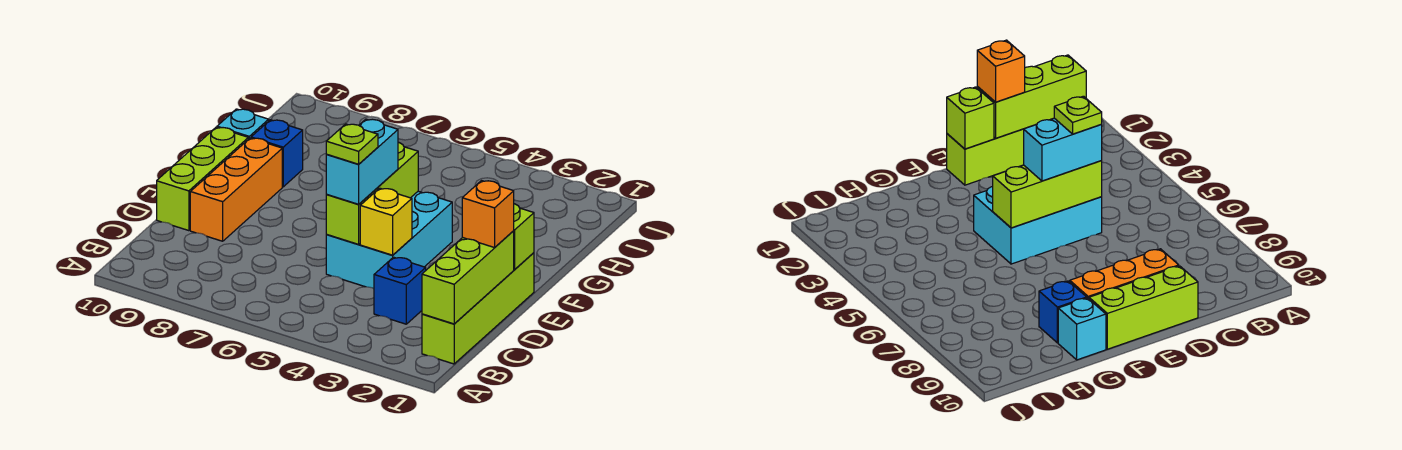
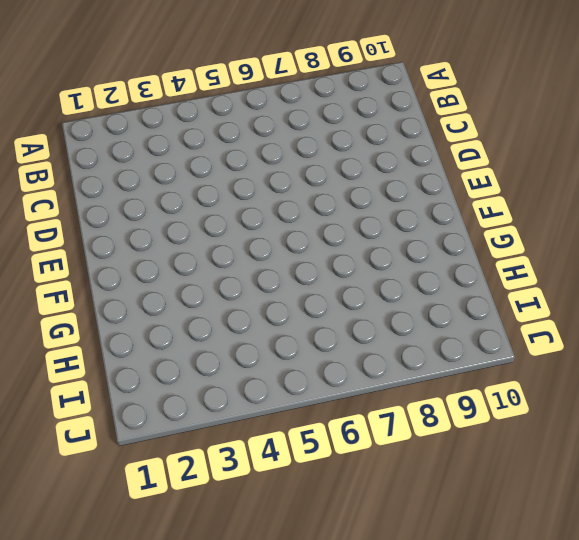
none -> lime brick B1:E1 level 1
none -> blue brick C3 level 1
none -> cyan brick D4:F5 level 1

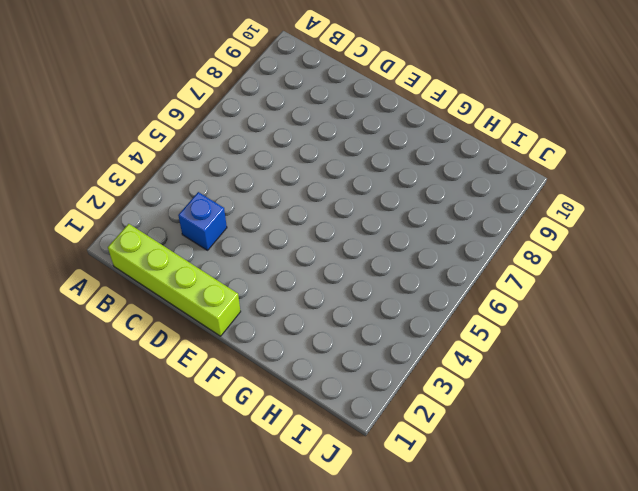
none -> cyan brick D4:F5 level 1
none -> orange brick D9:F9 level 1
none -> lime brick D10:F10 level 1

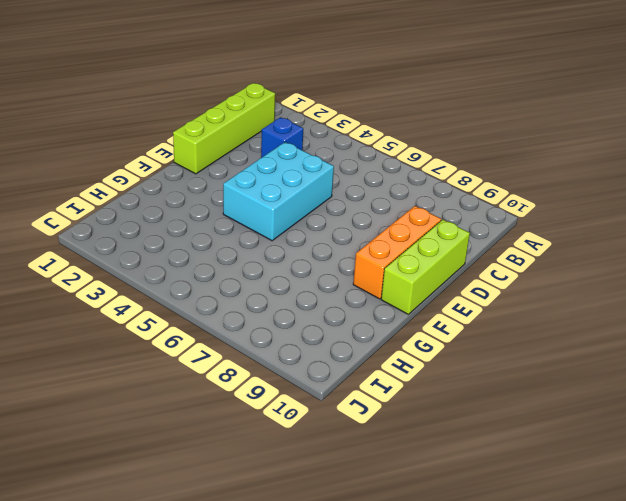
none -> blue brick G9 level 1
none -> cyan brick G10 level 1
none -> lime brick B1:D1 level 2

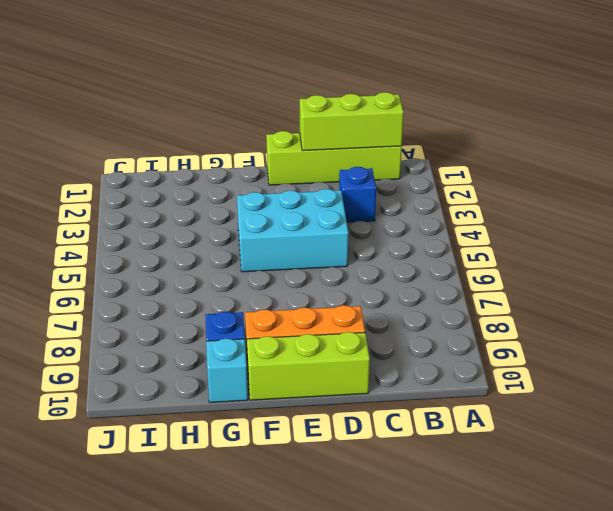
none -> yellow brick D4 level 2
none -> lime brick D5:F5 level 2
none -> lime brick E1 level 2

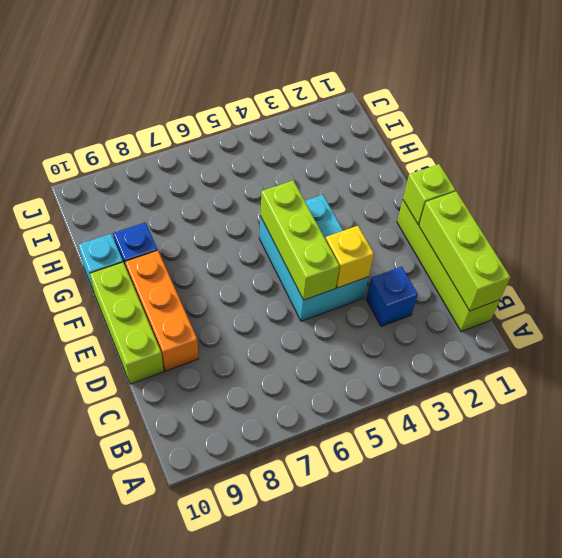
none -> orange brick D1 level 3
none -> cyan brick D5:E5 level 3
none -> lime plate D5 level 4

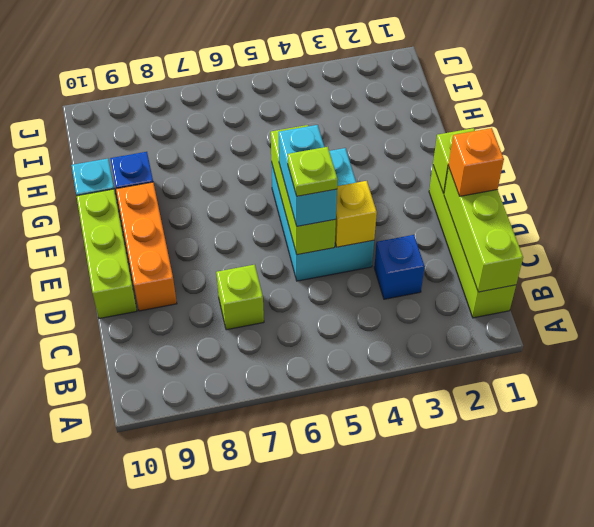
lime brick C7 level 1 -> none

